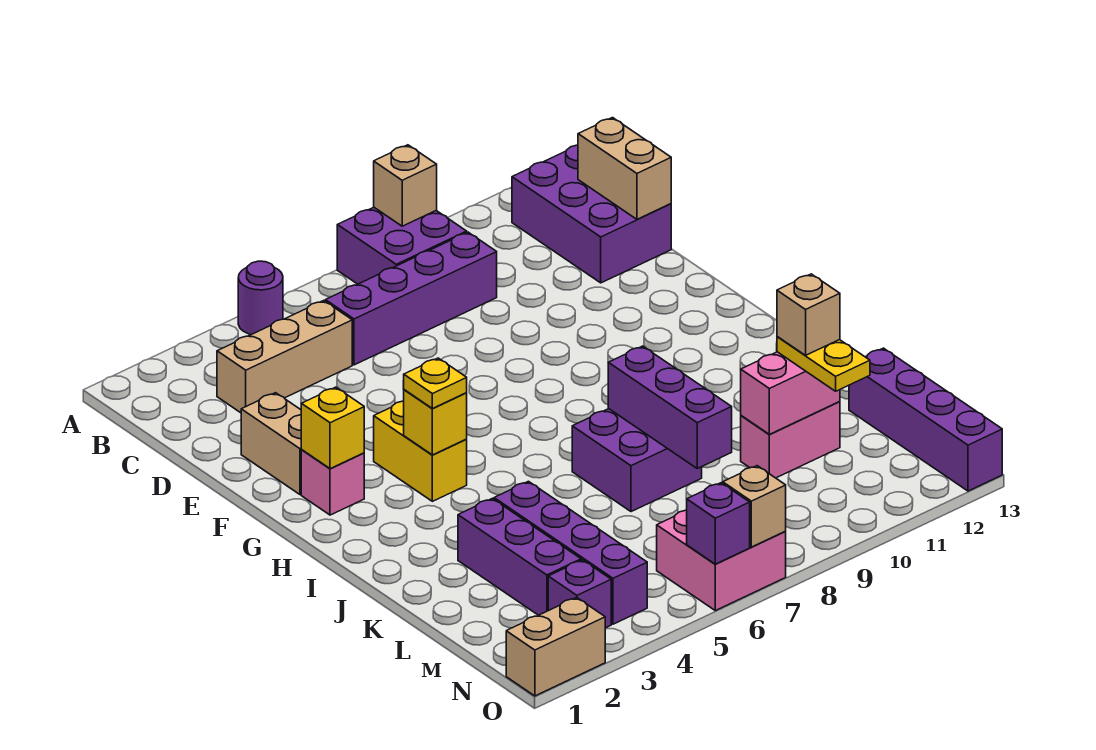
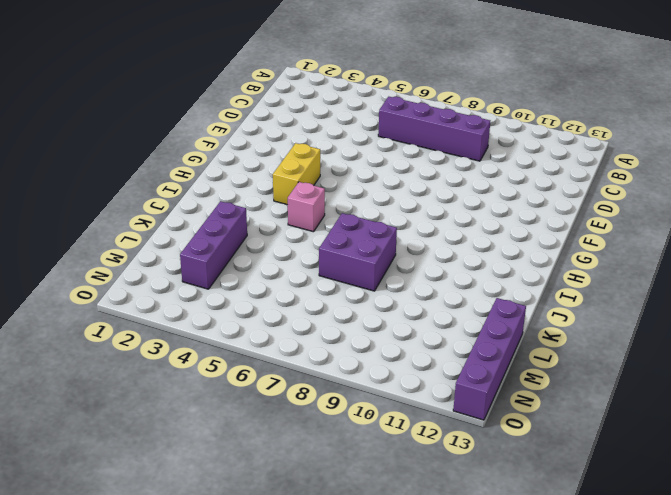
pink brick I5 level 1 -> pink brick G2 level 1
none -> purple round brick A5 level 1
none -> purple brick A8:B9 level 1
none -> purple brick B12:D13 level 1

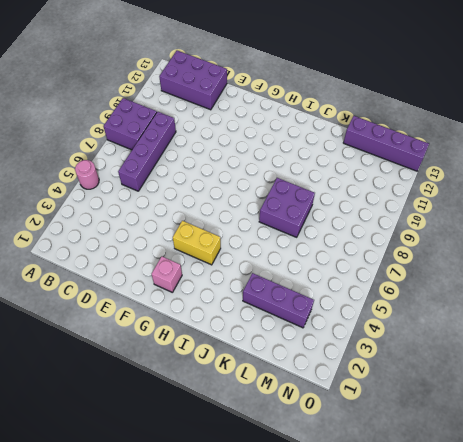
pink round brick A5 level 1 -> purple round brick A5 level 1
none -> tan brick C3:C5 level 1
none -> tan brick E2:F2 level 1
none -> purple brick K4:N4 level 1

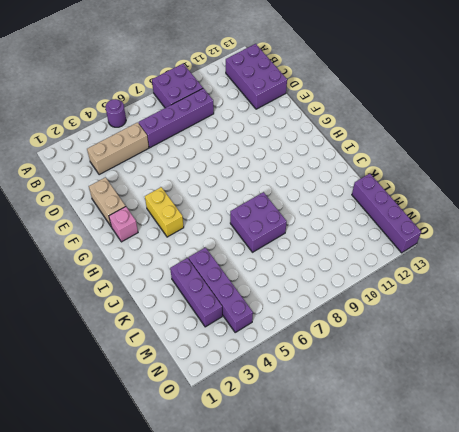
none -> pink brick L10:L11 level 1
none -> purple brick N3 level 1
none -> pink brick N6:O7 level 1

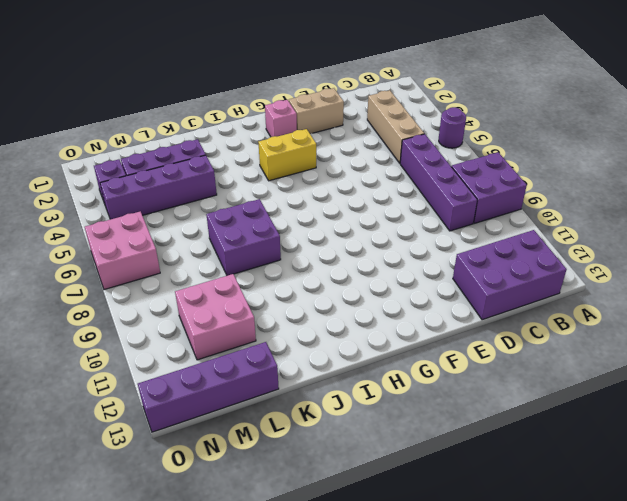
pink brick L10:M11 level 1 -> pink brick L10:L11 level 1
none -> tan brick O1:O2 level 1
none -> tan brick A9 level 2
none -> tan brick C13:D13 level 2

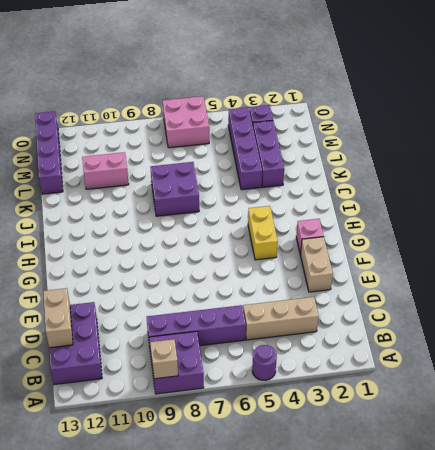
none -> tan brick O1:O2 level 1
none -> yellow brick G2 level 2
none -> yellow brick H4 level 2

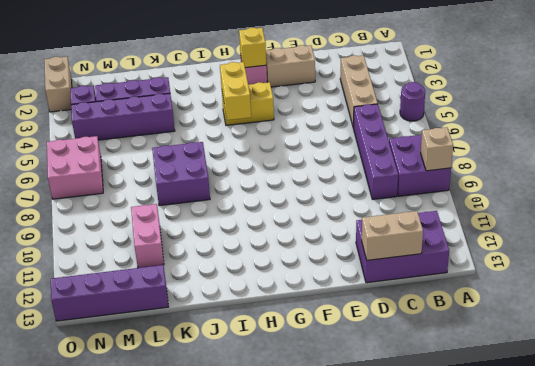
yellow brick H4:H5 level 2 -> yellow brick H4 level 2
none -> purple brick J8:L8 level 2
none -> pink brick L10:L11 level 2
none -> purple brick O6 level 2

